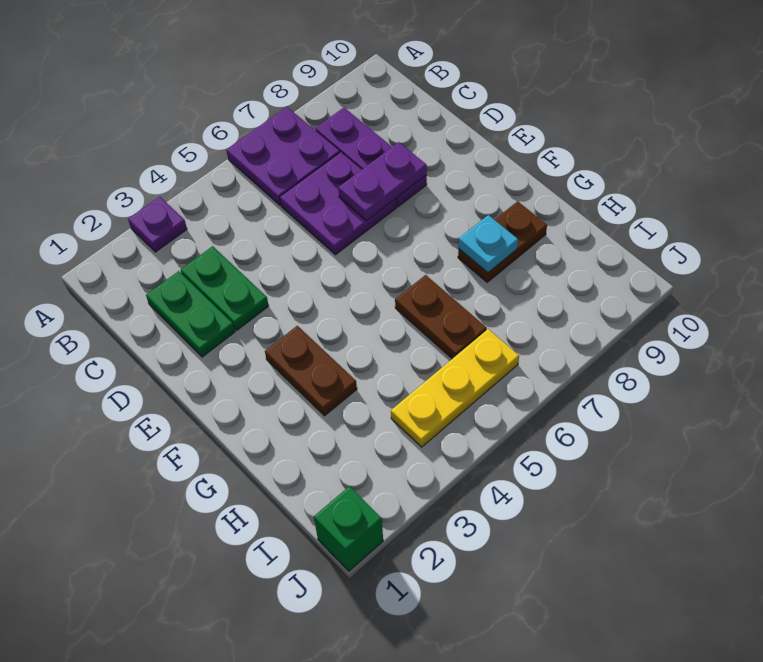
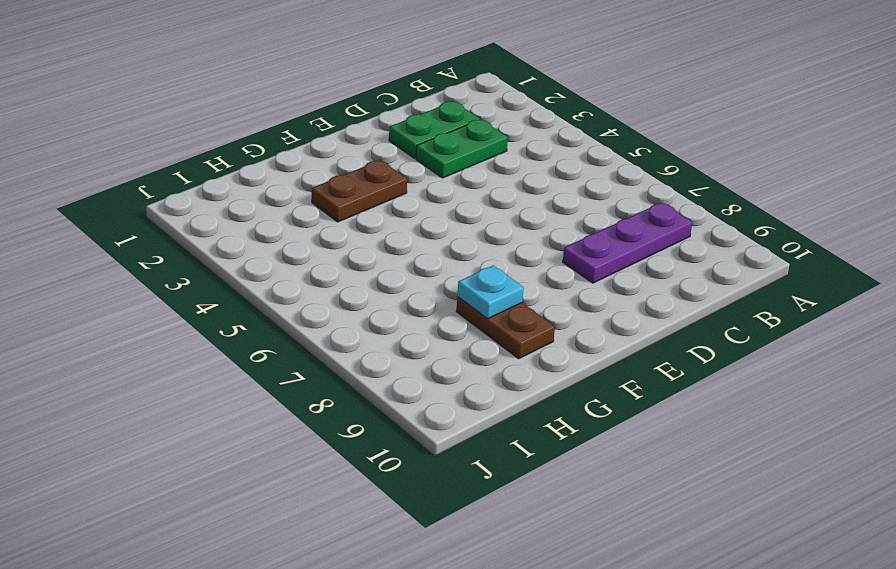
none -> purple plate A3 level 1
none -> purple plate A6:B7 level 1
none -> purple plate C6:D7 level 1

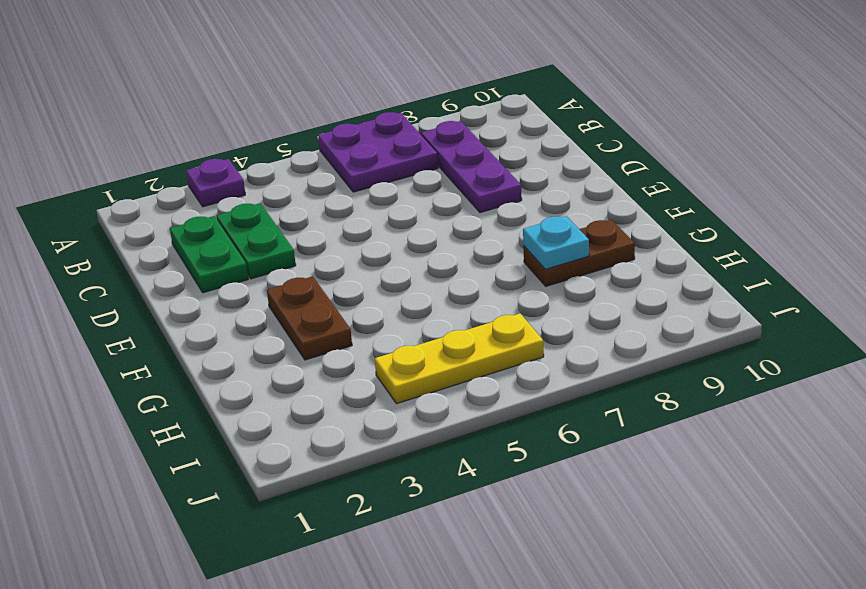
none -> purple plate C6:D7 level 1
none -> brown plate G6:H6 level 1
none -> green brick J1 level 1

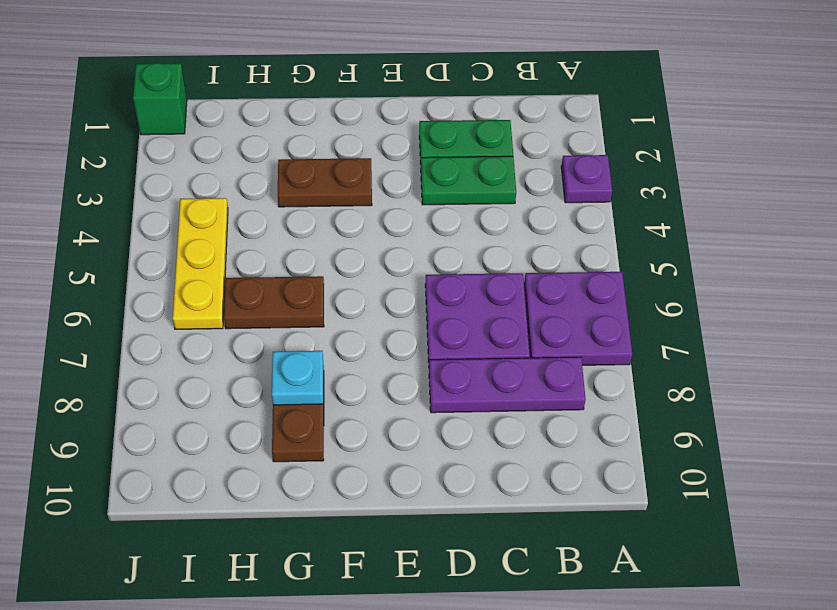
none -> purple plate D7:D8 level 2

